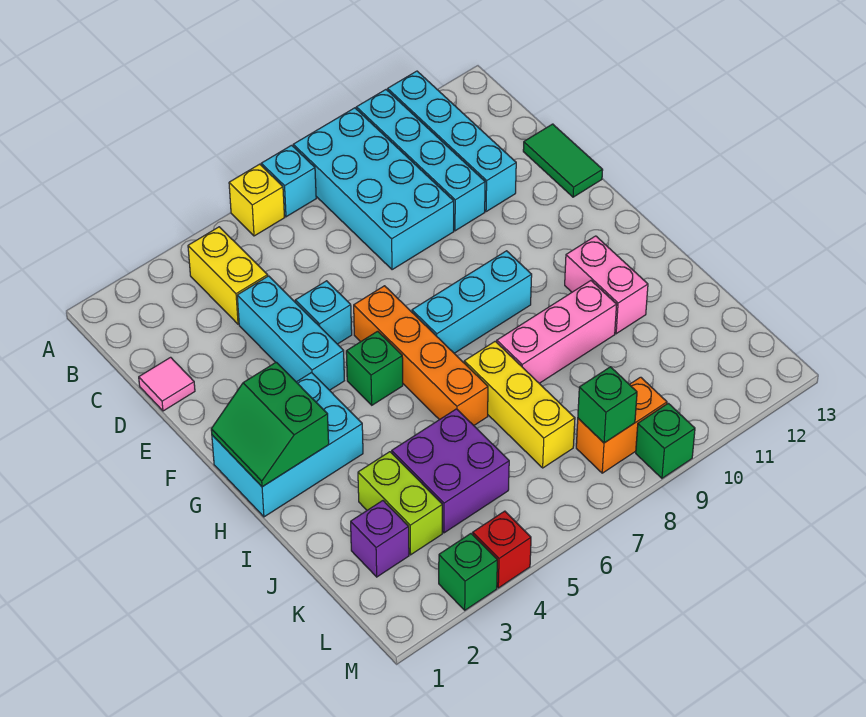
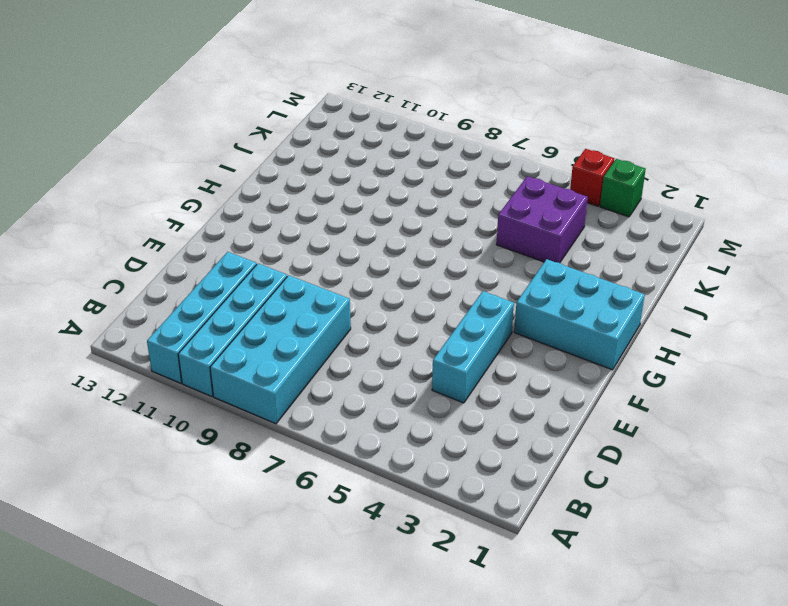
none -> yellow brick A6 level 1
none -> cyan brick A7 level 1
none -> yellow brick B4:C4 level 1

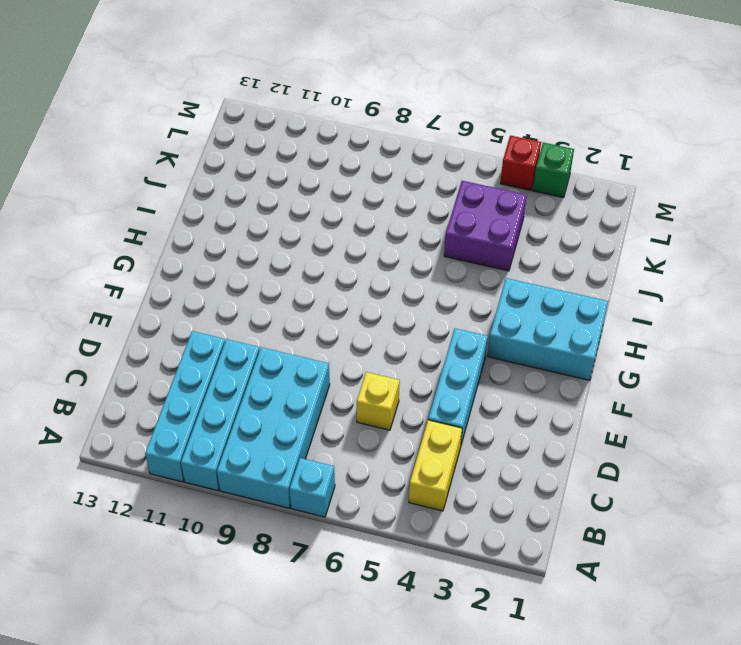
yellow brick D6 level 1 -> yellow brick A6 level 1
none -> pink tile D1 level 1
none -> green tile D13:E13 level 1
none -> cyan brick E5 level 1

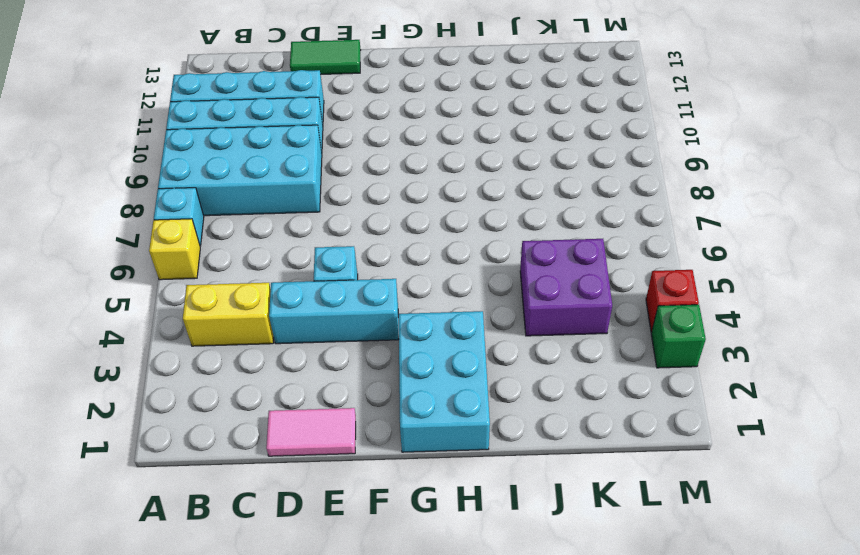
pink tile D1:E1 level 1 -> pink tile D1 level 1
none -> orange brick F6:I6 level 1
none -> green brick G5 level 1
none -> cyan brick G7:G9 level 1

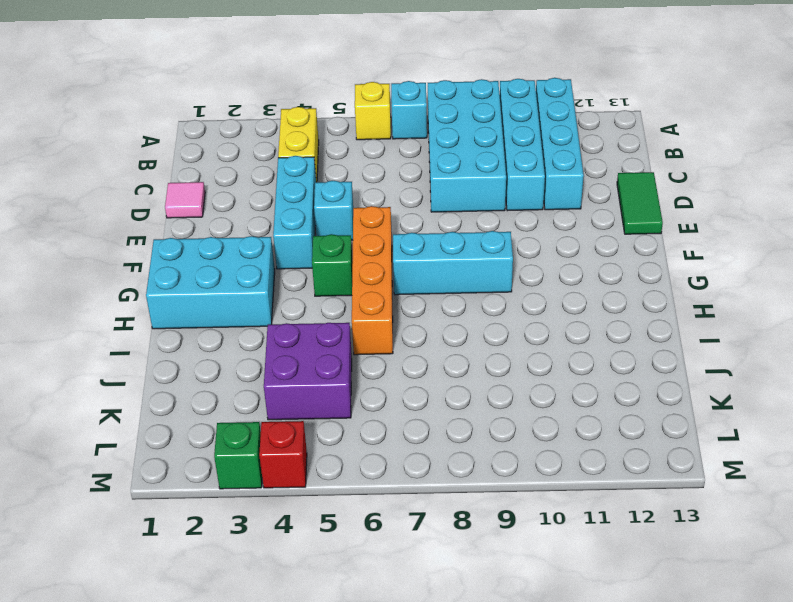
none -> pink brick H11:I11 level 1
none -> yellow brick I7:K7 level 1
none -> pink brick I8:I10 level 1

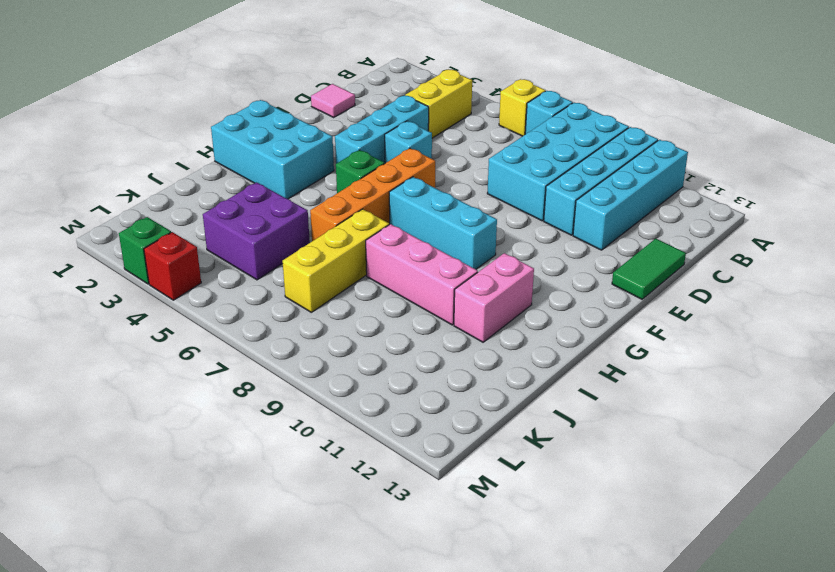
none -> lime brick J3:K3 level 1
none -> purple brick K2 level 1
none -> orange brick L8:L9 level 1

